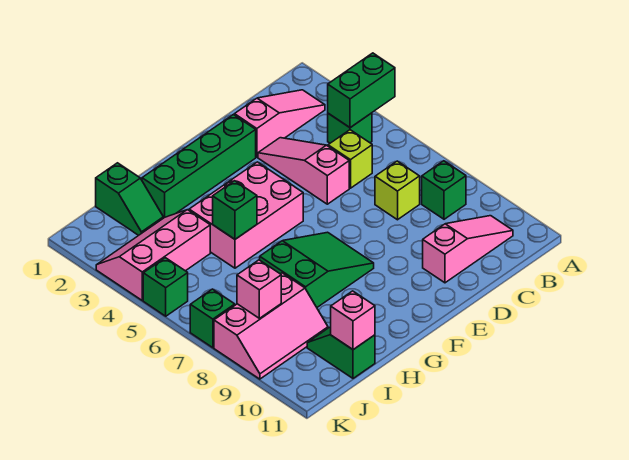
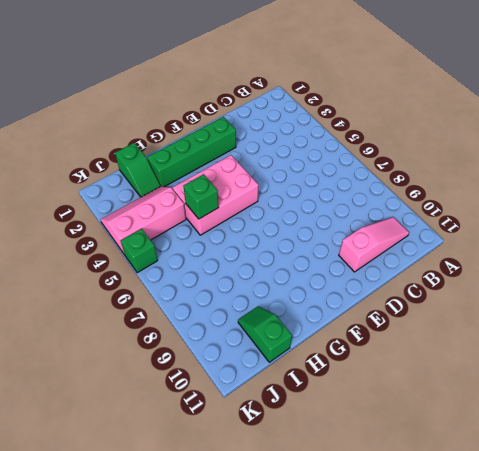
none -> pink slope B2:D2 level 1 top D
none -> green brick B4 level 1
none -> green brick B8 level 1

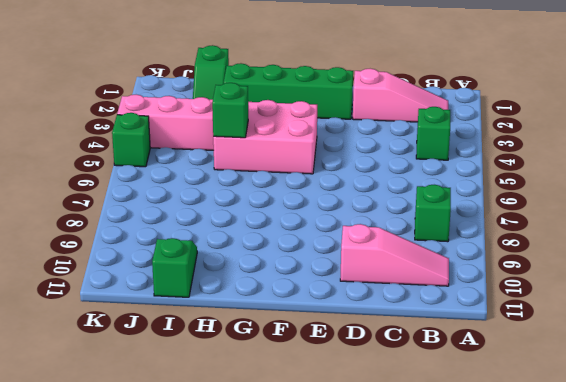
none -> lime brick C5 level 1
none -> lime brick C7 level 1
none -> pink slope D3:D5 level 1 top 5

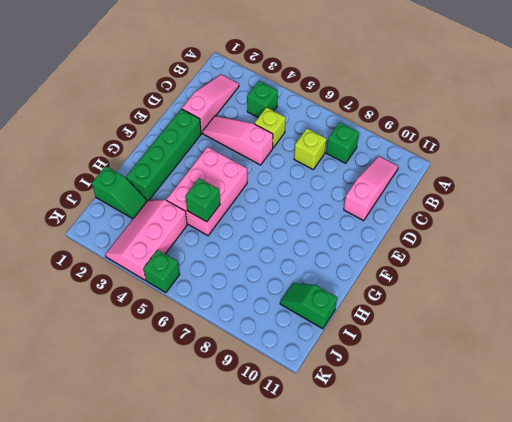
none -> green slope F7:H8 level 1 top H
none -> pink slope I8:K9 level 1 top 8
none -> green brick K7 level 1

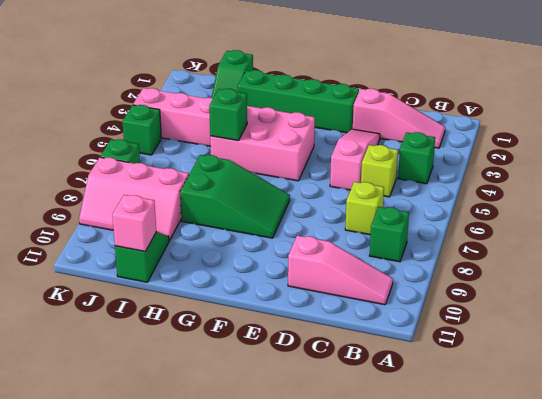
none -> green brick A4:B4 level 2
none -> pink brick J8 level 2

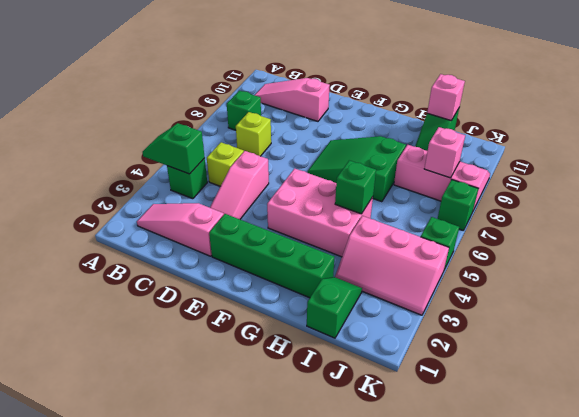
green slope A4:B4 level 2 top B -> green brick A4:B4 level 2

